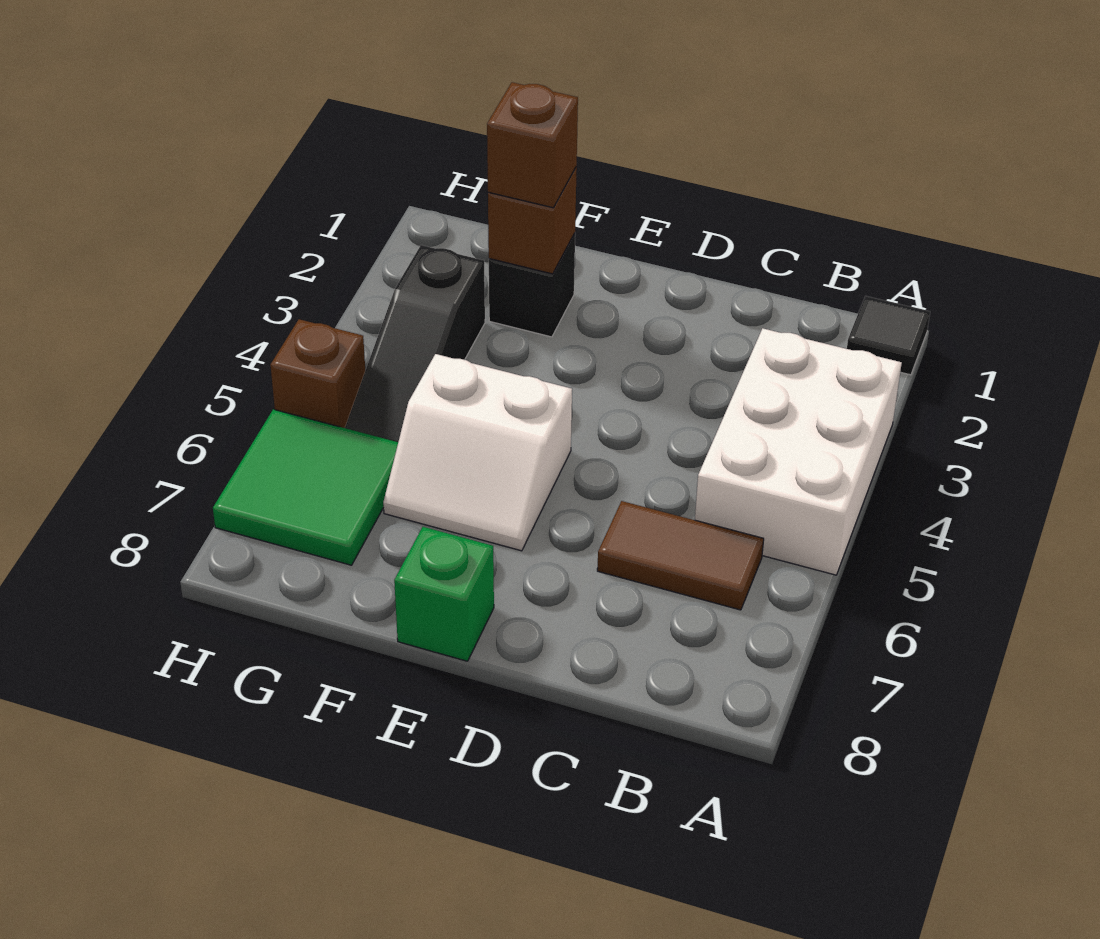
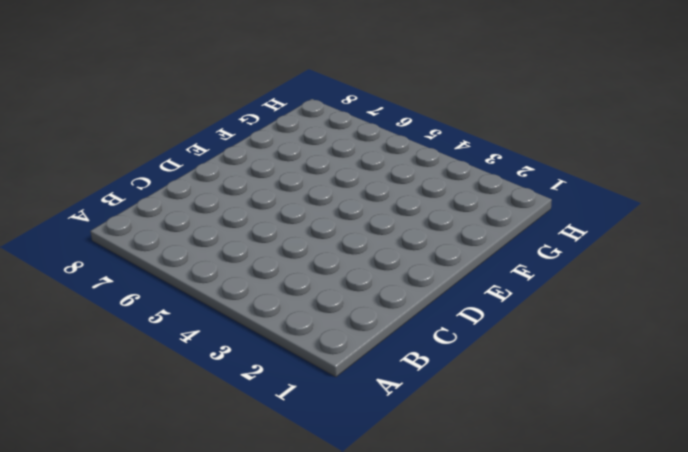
none -> black tile A1 level 1
none -> white brick A3:B5 level 1

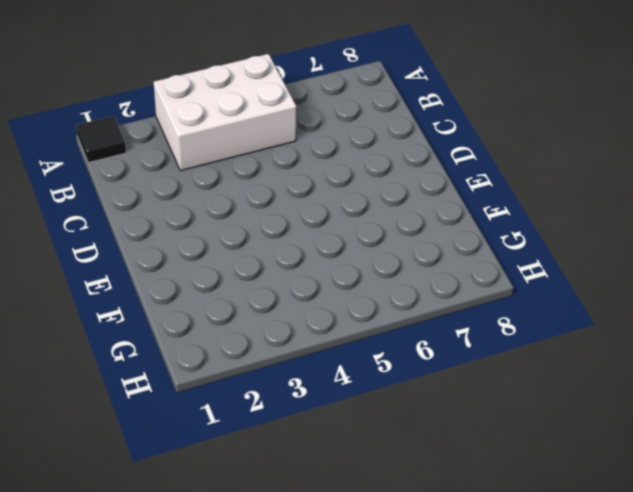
none -> brown tile B6:C6 level 1
none -> white slope E5:F6 level 1 top 5

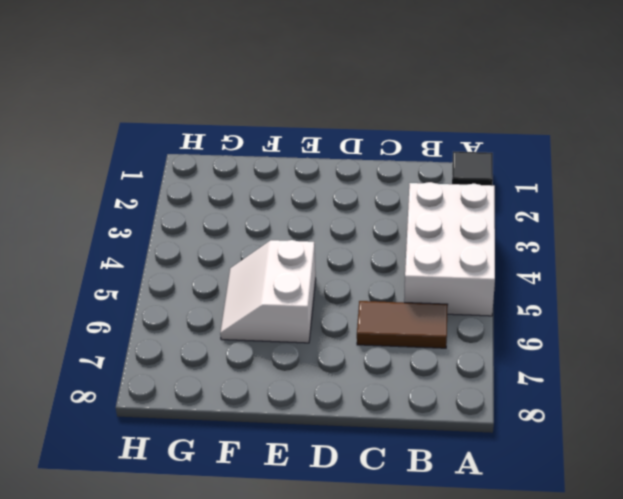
white slope E5:F6 level 1 top E -> white slope E5:F6 level 1 top 5
none -> green brick E8 level 1
none -> black brick F2 level 1

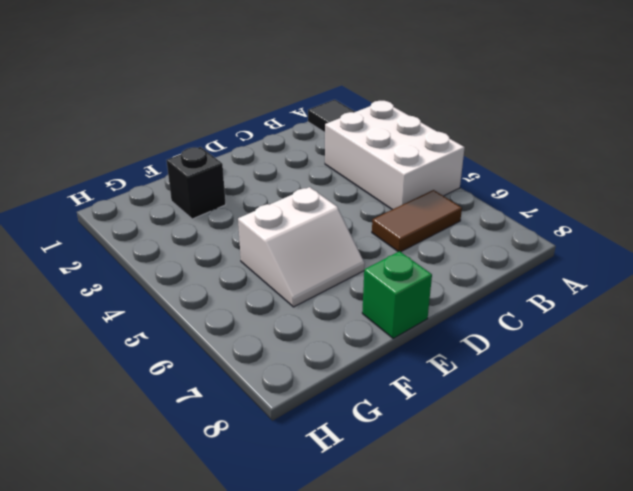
none -> black slope G3:G5 level 1 top 3
none -> green tile G6:H7 level 1

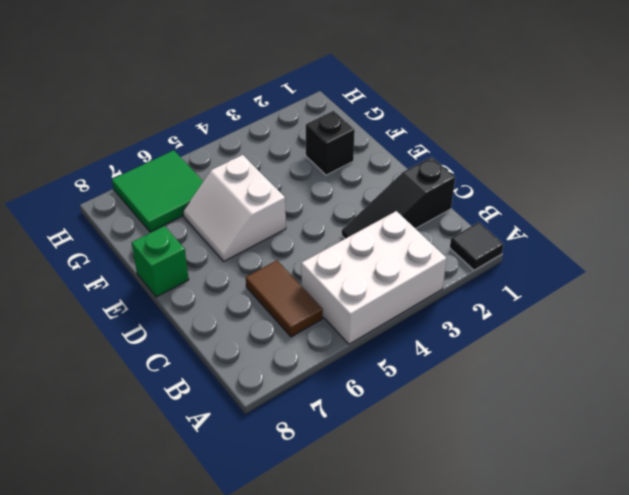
black slope C1:C3 level 1 top 1 -> black slope G3:G5 level 1 top 3
none -> brown brick H5 level 1
none -> brown brick F2 level 2

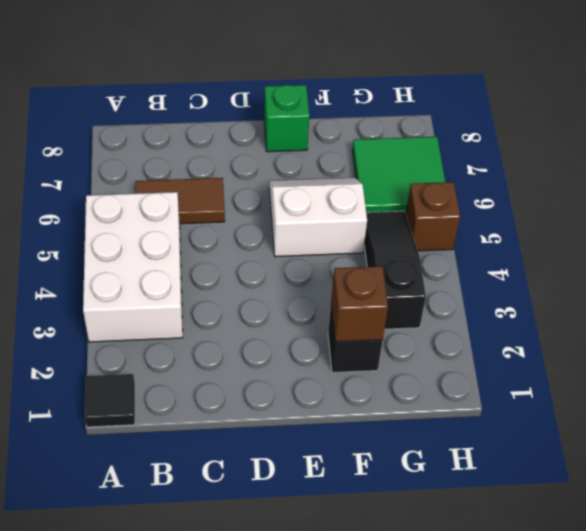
none -> brown brick F2 level 3

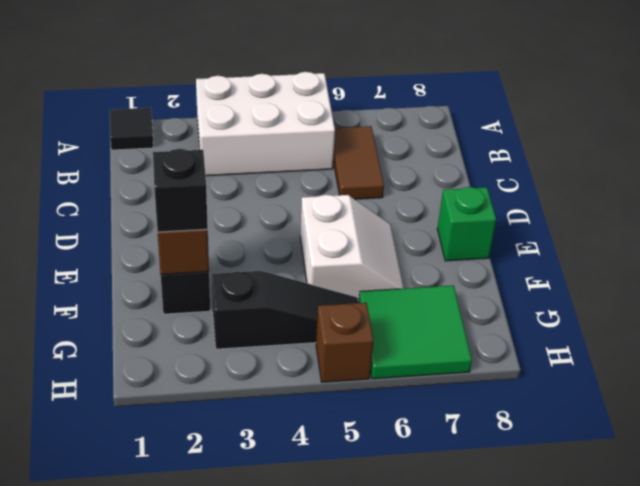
black brick F2 level 3 -> brown brick F2 level 3

